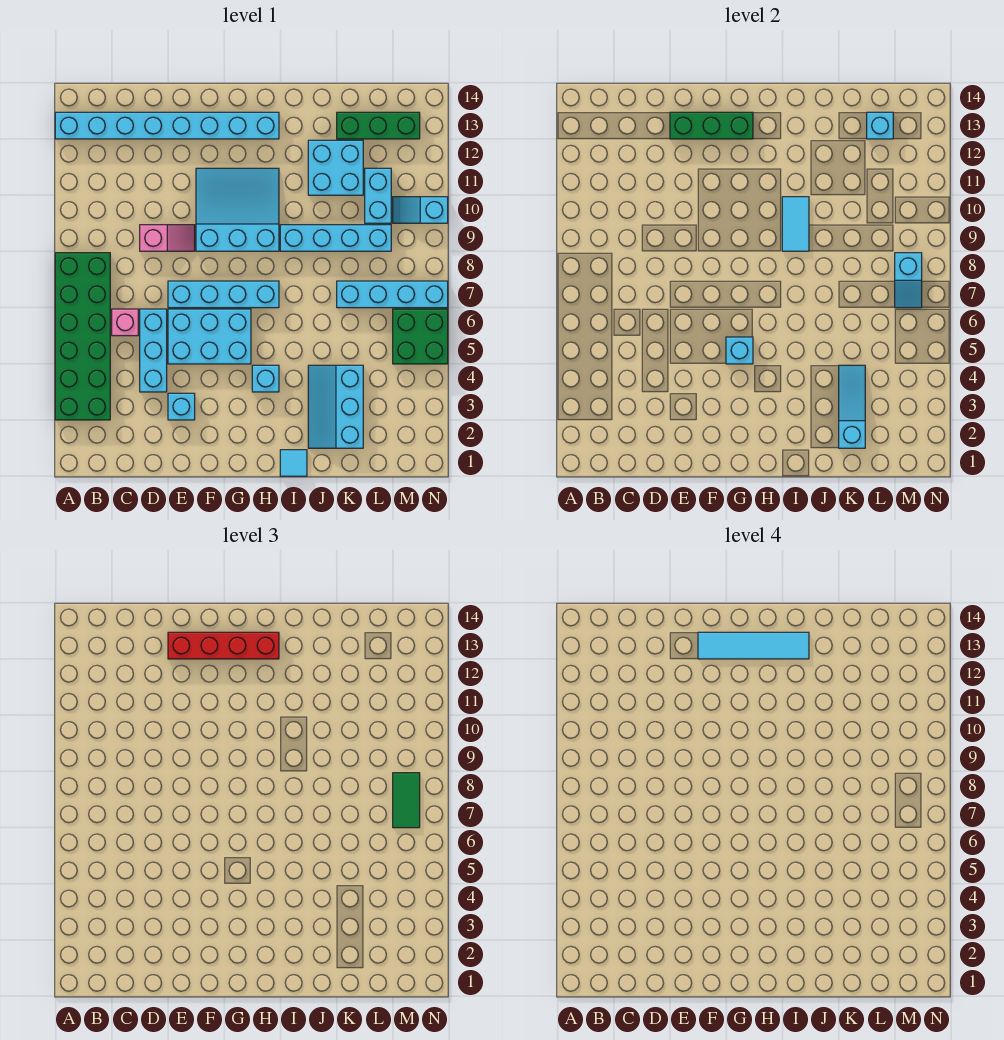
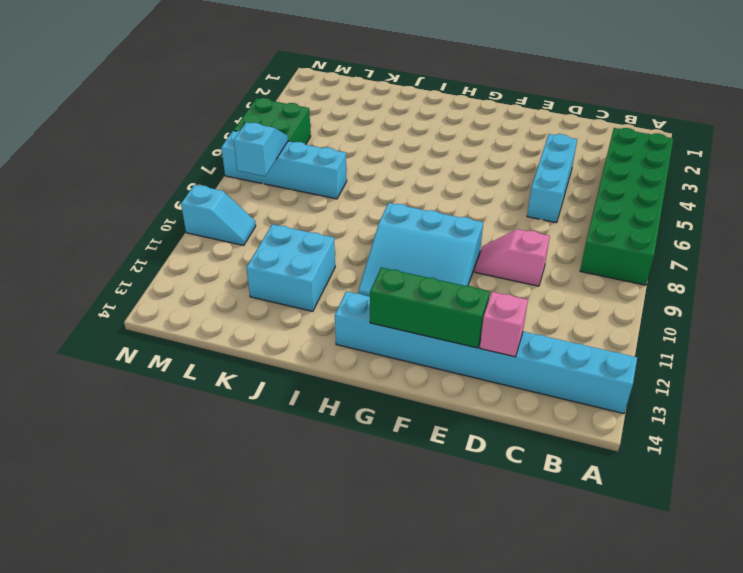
pink brick D13 level 2 -> pink brick C6 level 1
none -> cyan brick E3 level 1
none -> cyan brick E5:G6 level 1
none -> cyan brick E7:H7 level 1

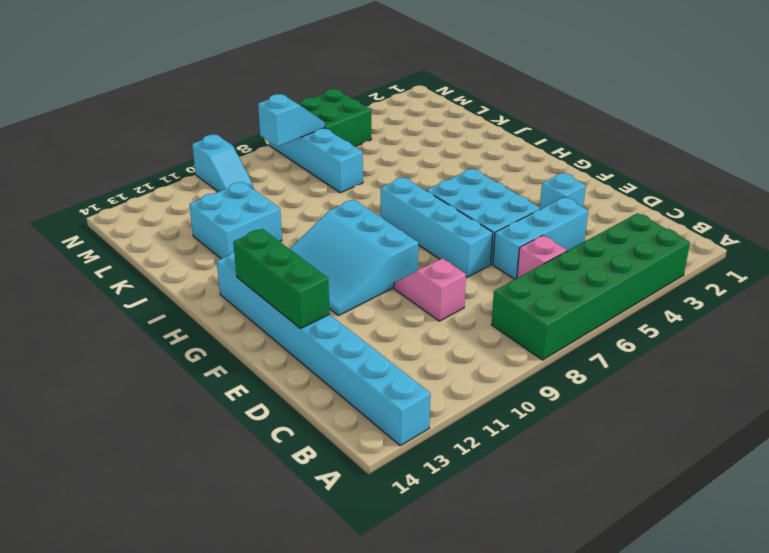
none -> cyan brick H4 level 1
none -> cyan tile I1 level 1
none -> cyan brick I9:L9 level 1

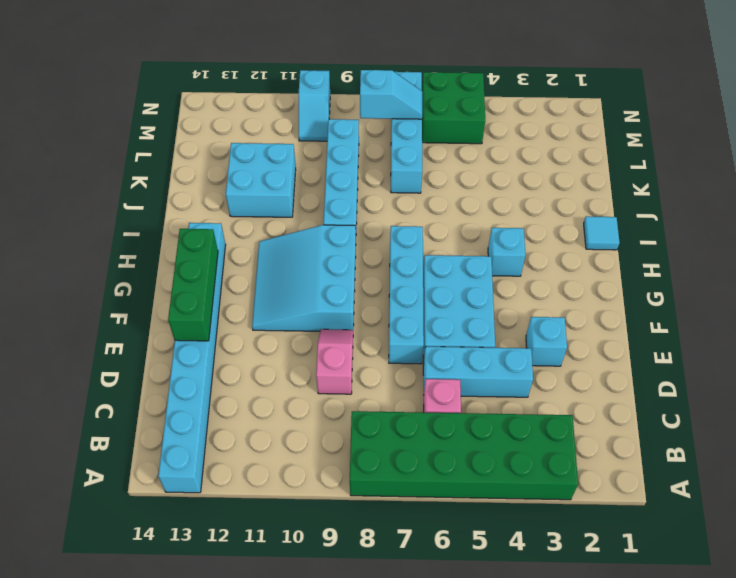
none -> cyan slope J2:K4 level 1 top K
none -> green brick K13:M13 level 1
none -> cyan brick L10:L11 level 1

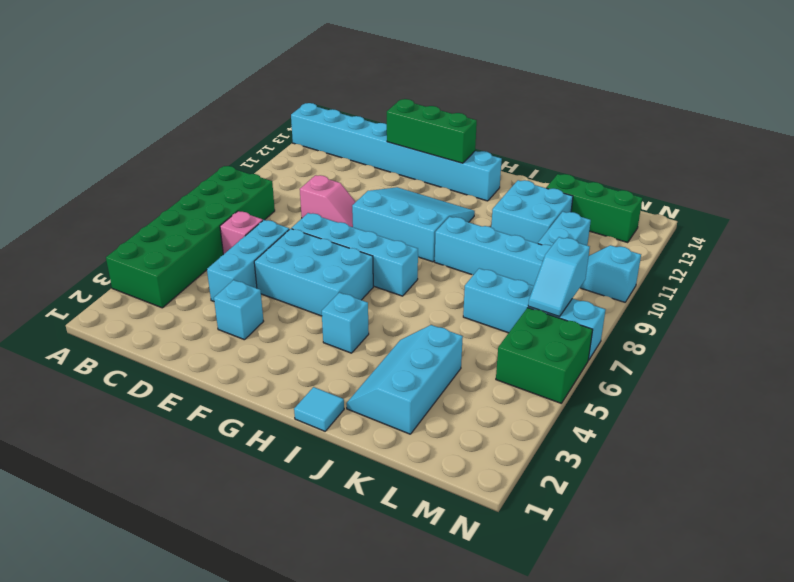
none -> cyan brick G5 level 2
none -> cyan tile I9:I10 level 2
none -> cyan slope K2:K4 level 2 top 2

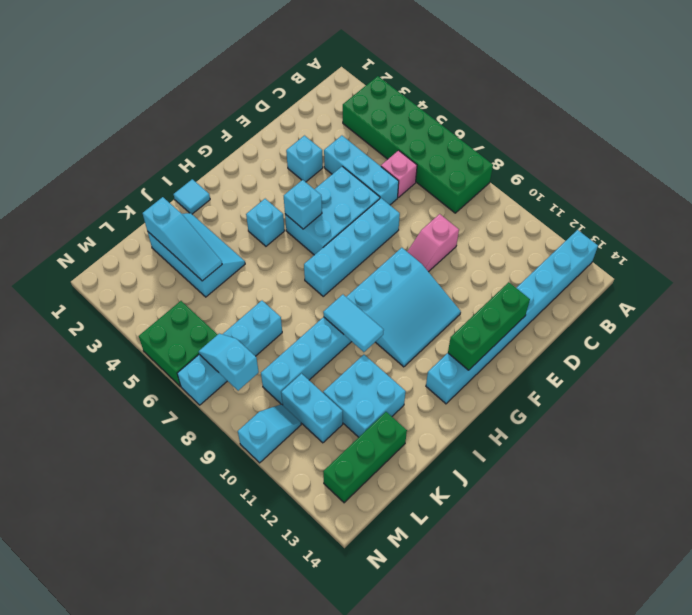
none -> cyan brick L13 level 2
none -> red brick E13:H13 level 3
none -> green tile M7:M8 level 3

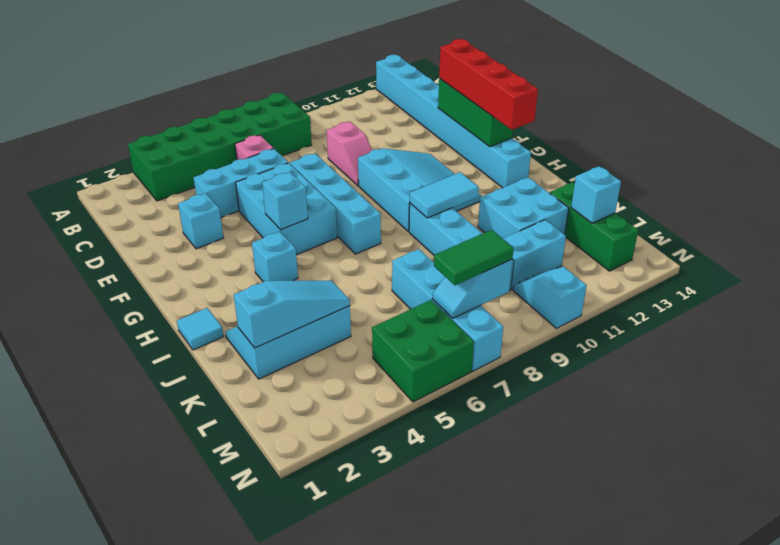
none -> cyan tile F13:I13 level 4

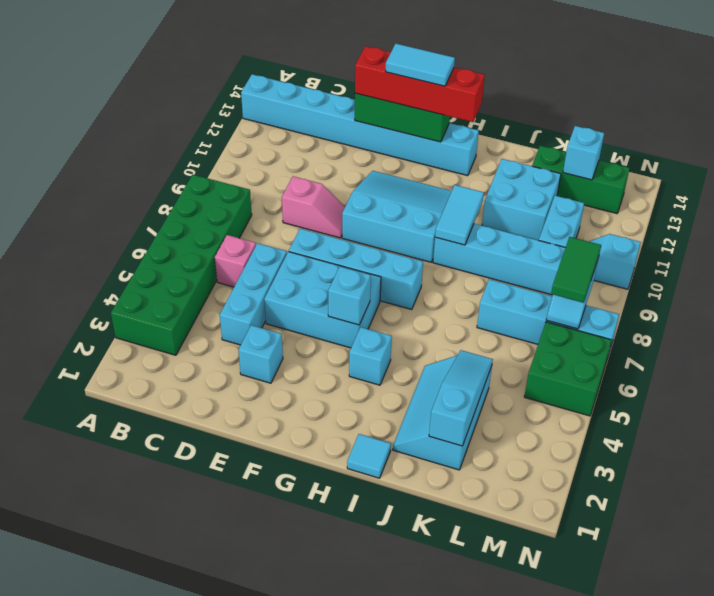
cyan tile F13:G13 level 4 -> cyan tile F13:I13 level 4

